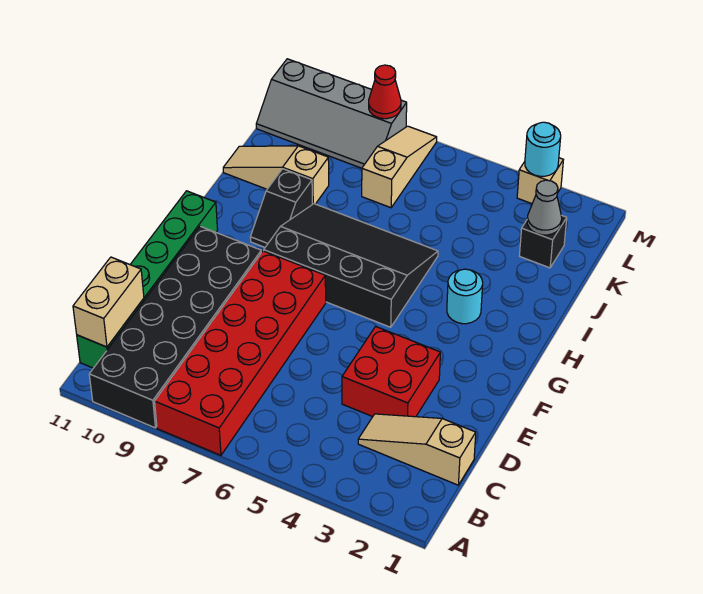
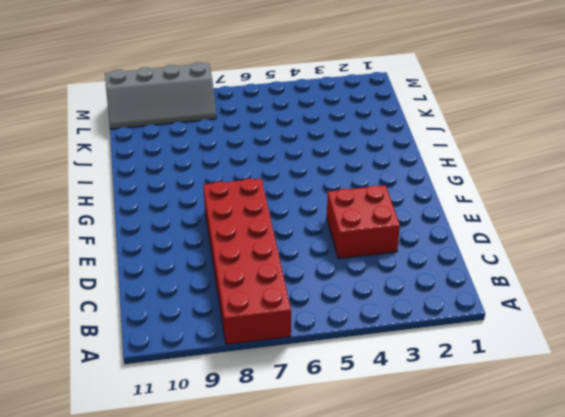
none -> black brick A9:F10 level 1
none -> green brick B11:G11 level 1
none -> tan slope C1:C3 level 1 top 1

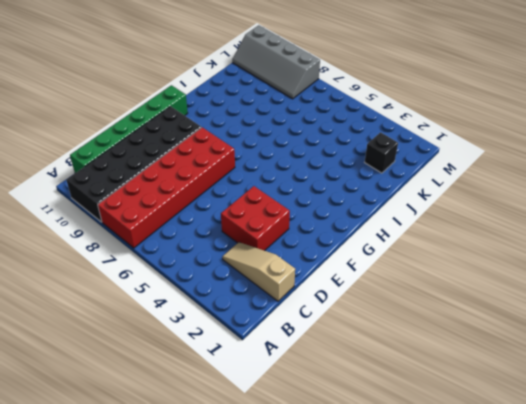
none -> black slope G5:I8 level 1 top G
none -> cyan round brick H3 level 1
none -> black slope H9:I9 level 1 top I

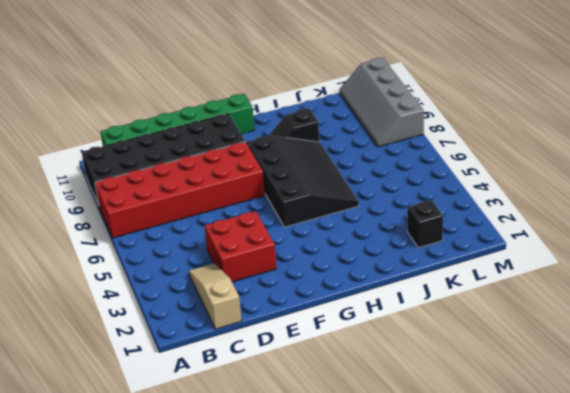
none -> cyan round brick H3 level 1
none -> tan slope J9:J11 level 1 top 9
none -> tan slope K7:M7 level 1 top K

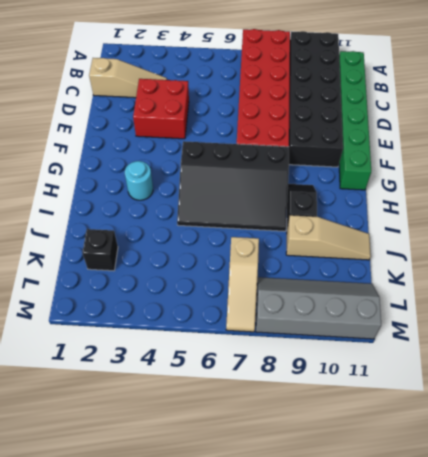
none -> tan brick M3 level 1
none -> tan brick B11:C11 level 2
none -> grey cone K2 level 2

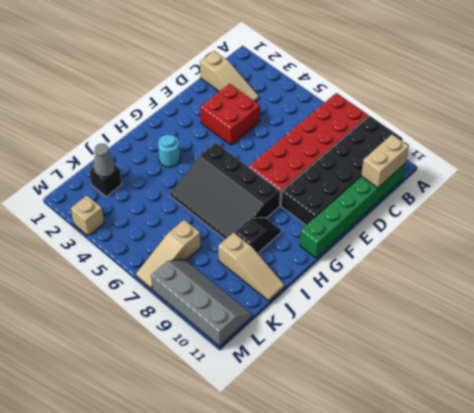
none -> cyan round brick M3 level 2
none -> red cone M8 level 2

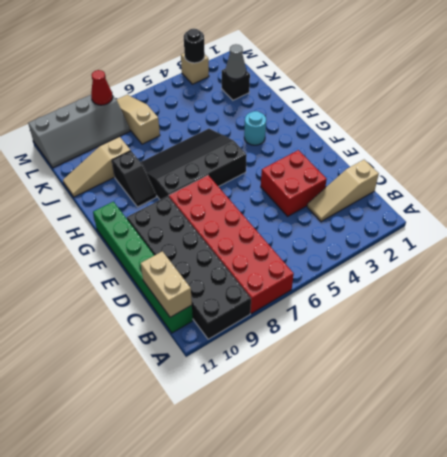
black round brick M3 level 2 -> cyan round brick M3 level 2

